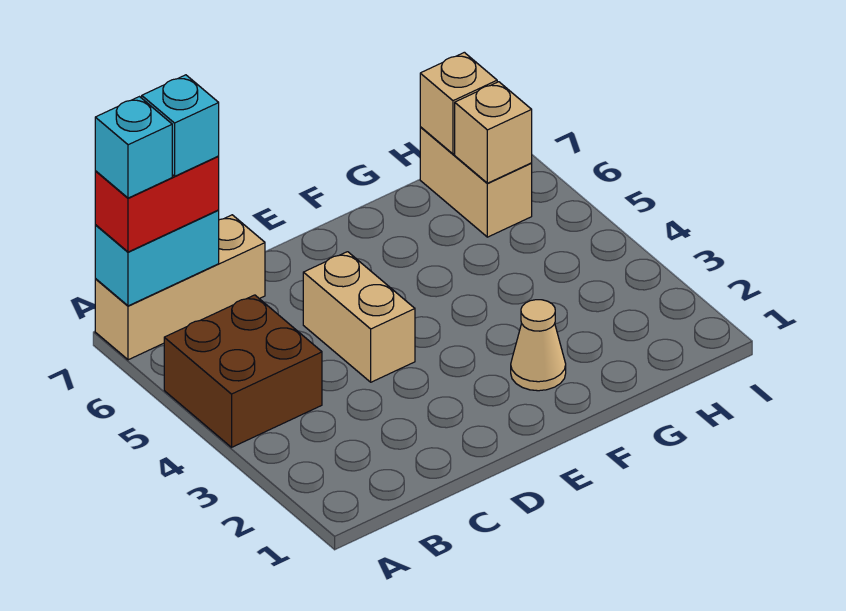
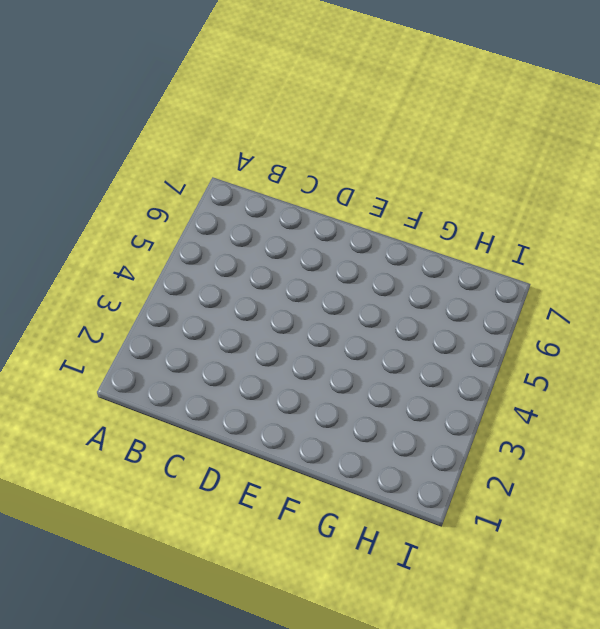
none -> brown brick A4:B5 level 1
none -> tan brick A7:C7 level 1

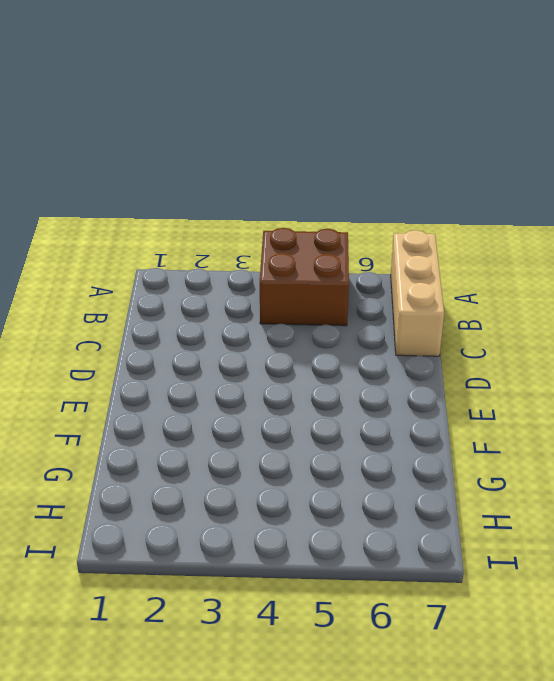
none -> tan brick D4:D5 level 1
none -> tan cone F2 level 1

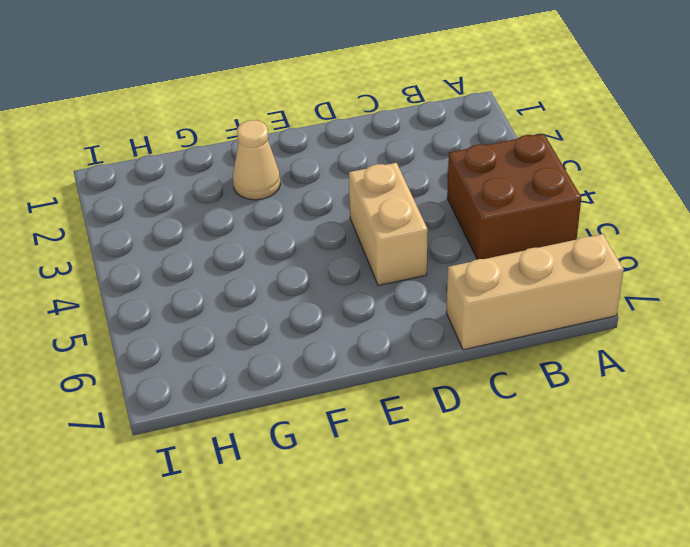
none -> tan brick H6:H7 level 1
none -> cyan brick A7:B7 level 2

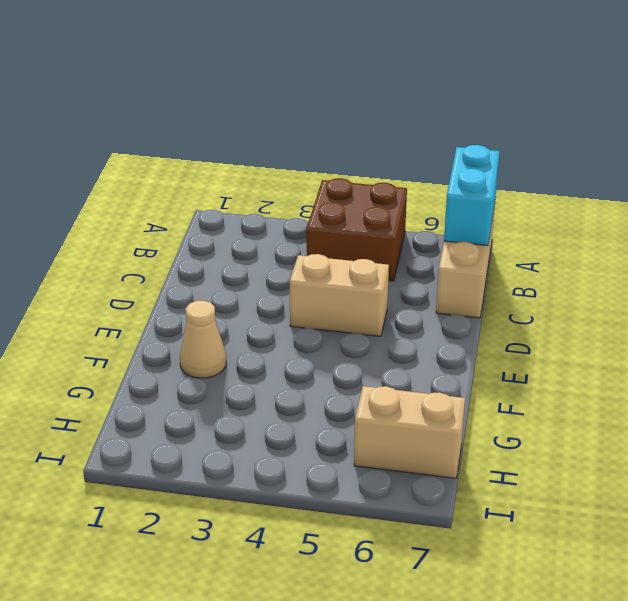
none -> tan brick H6 level 2
none -> tan brick H7 level 2

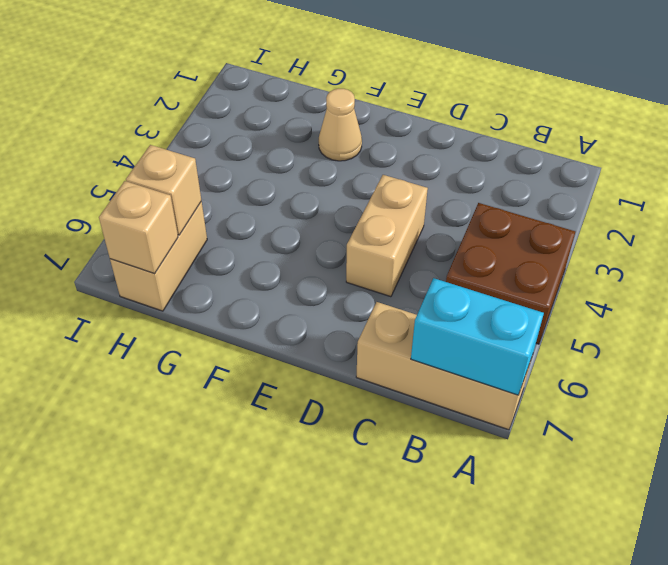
none -> red brick A7:B7 level 3
none -> cyan brick A7 level 4

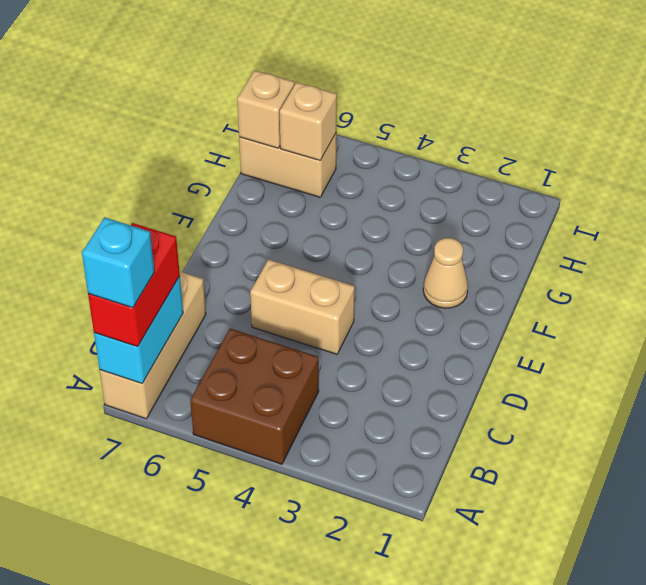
none -> cyan brick B7 level 4

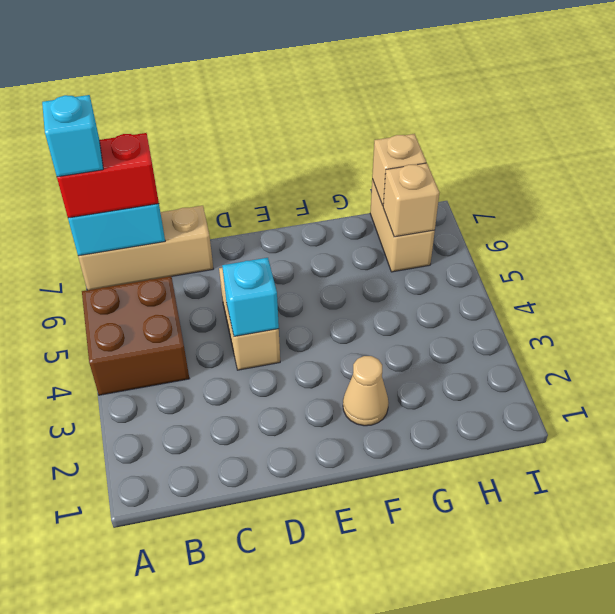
cyan brick D4 level 2 -> cyan brick B7 level 4

